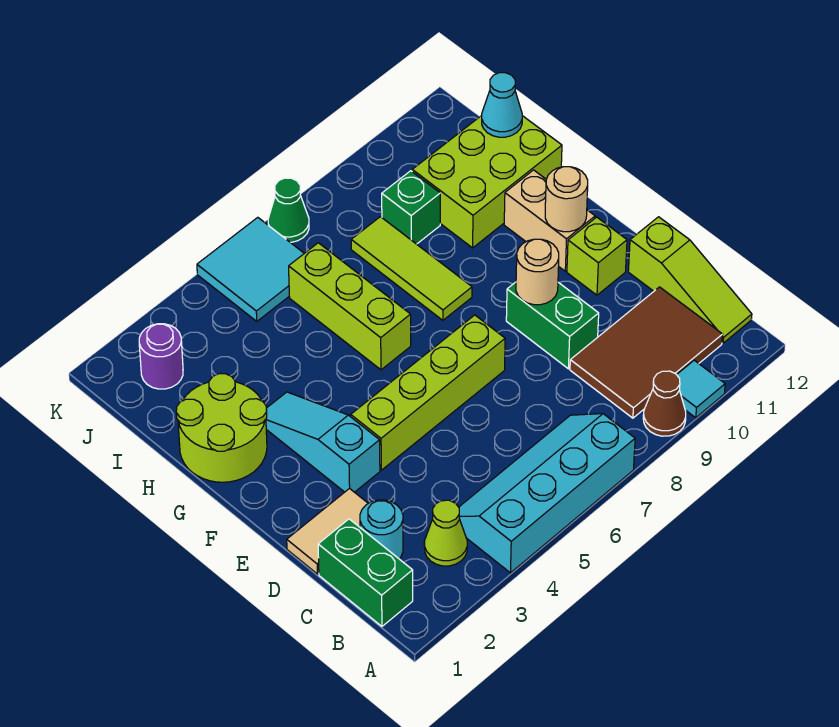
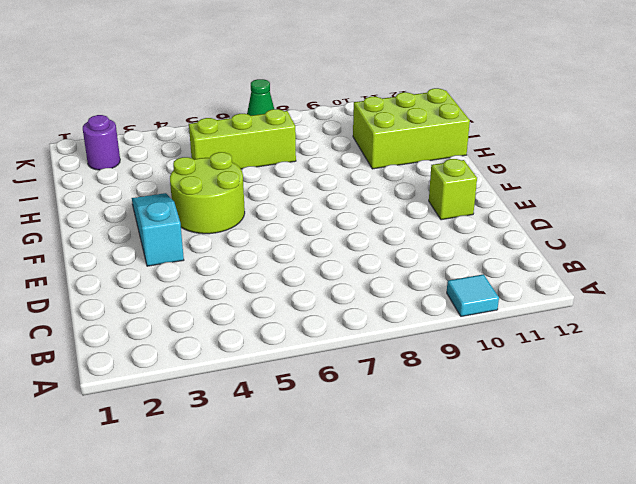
lime round brick F4:G5 level 1 -> lime round brick G1:H2 level 1
lime brick I5:I7 level 1 -> lime brick G6:I6 level 1
none -> cyan slope A4:B7 level 1 top A
none -> brown cone A9 level 1
none -> green brick B1:C1 level 1

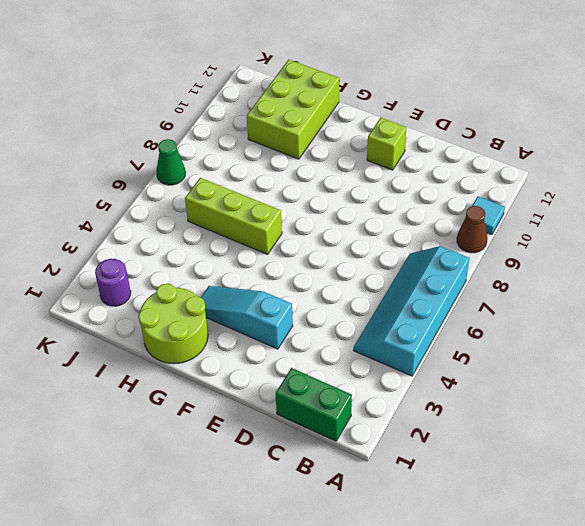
none -> lime cone B3 level 1
none -> brown tile B9:C11 level 1
none -> lime slope B12:D12 level 1 top D

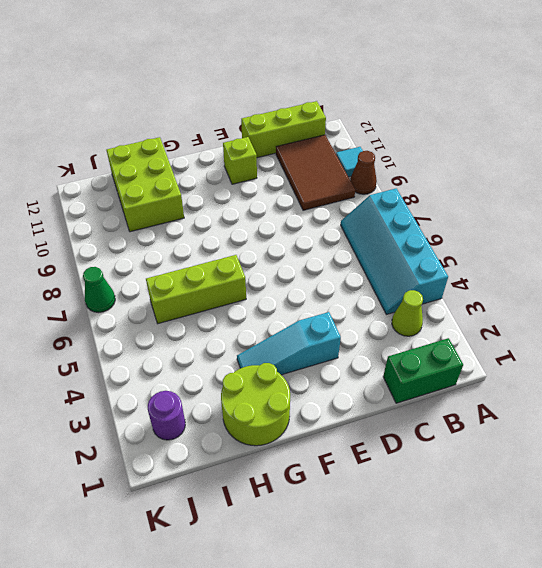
lime brick B12:D12 level 1 -> lime slope B12:D12 level 1 top D
none -> cyan round brick C2 level 1
none -> tan tile D1:D2 level 1
none -> green brick D9:E9 level 1

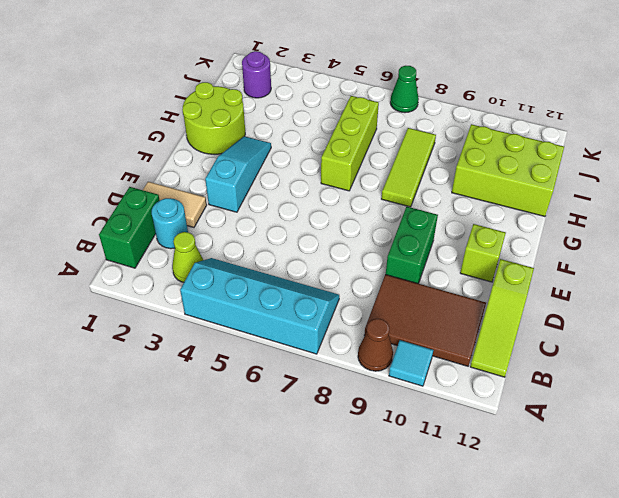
none -> lime brick E4:E7 level 1
none -> tan brick F11:G11 level 1
none -> green brick I9 level 1

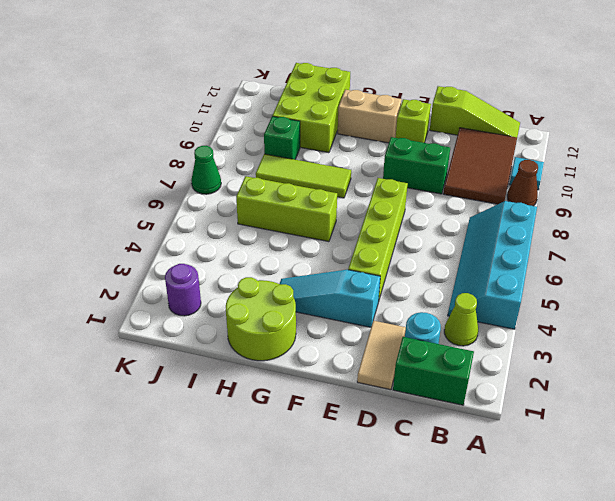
none -> cyan tile J5:K6 level 1
none -> tan round brick E9 level 2
none -> tan round brick F11 level 2

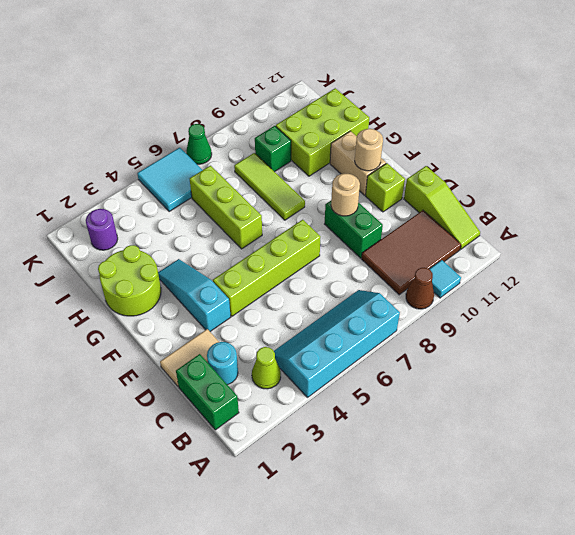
none -> cyan cone I12 level 2

